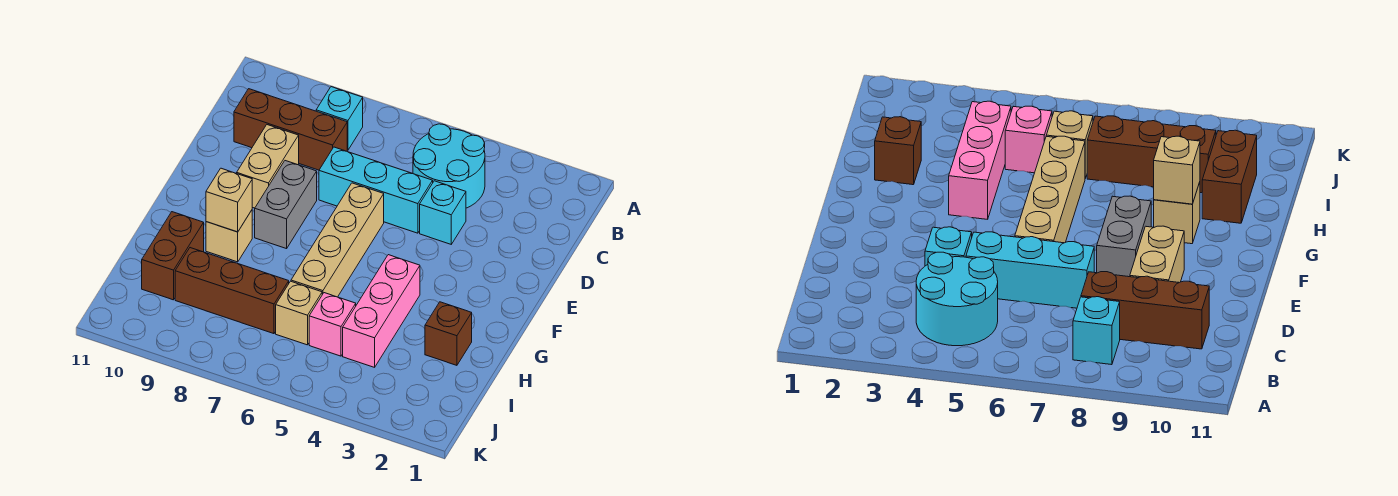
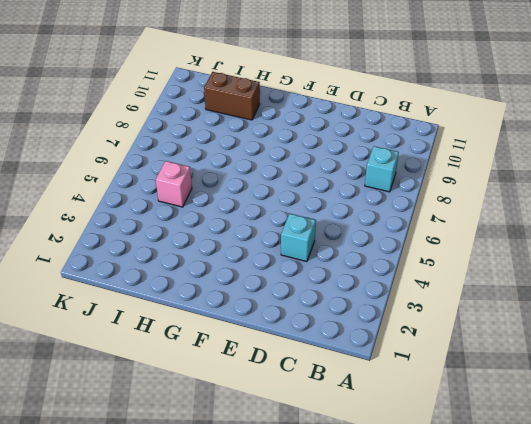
none -> cyan round brick B4:C5 level 1
none -> brown brick C8:C10 level 1
none -> cyan brick D5:D7 level 1

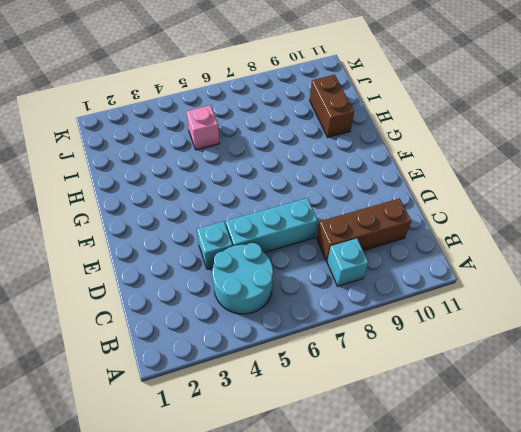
none -> tan brick D9:E9 level 1
none -> tan brick E6:H6 level 1
none -> grey brick E8:F8 level 1

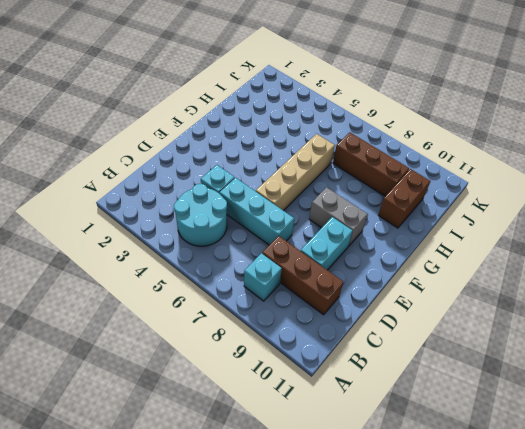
cyan brick D9:E9 level 1 -> tan brick D9:E9 level 1
grey brick F8:F9 level 1 -> grey brick E8:F8 level 1
none -> pink brick G4:I4 level 1
none -> tan brick G9 level 1
none -> brown brick H2 level 1

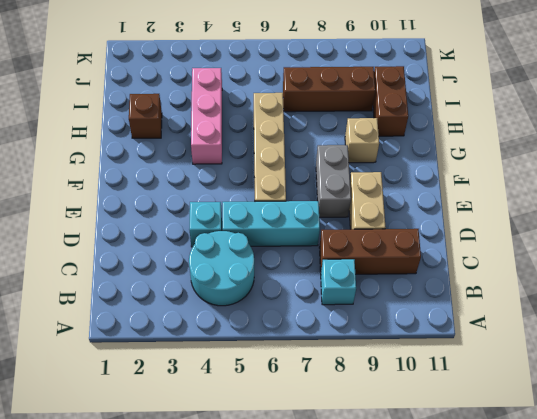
none -> pink brick I5 level 1
none -> tan brick I6 level 1
none -> tan brick G9 level 2

